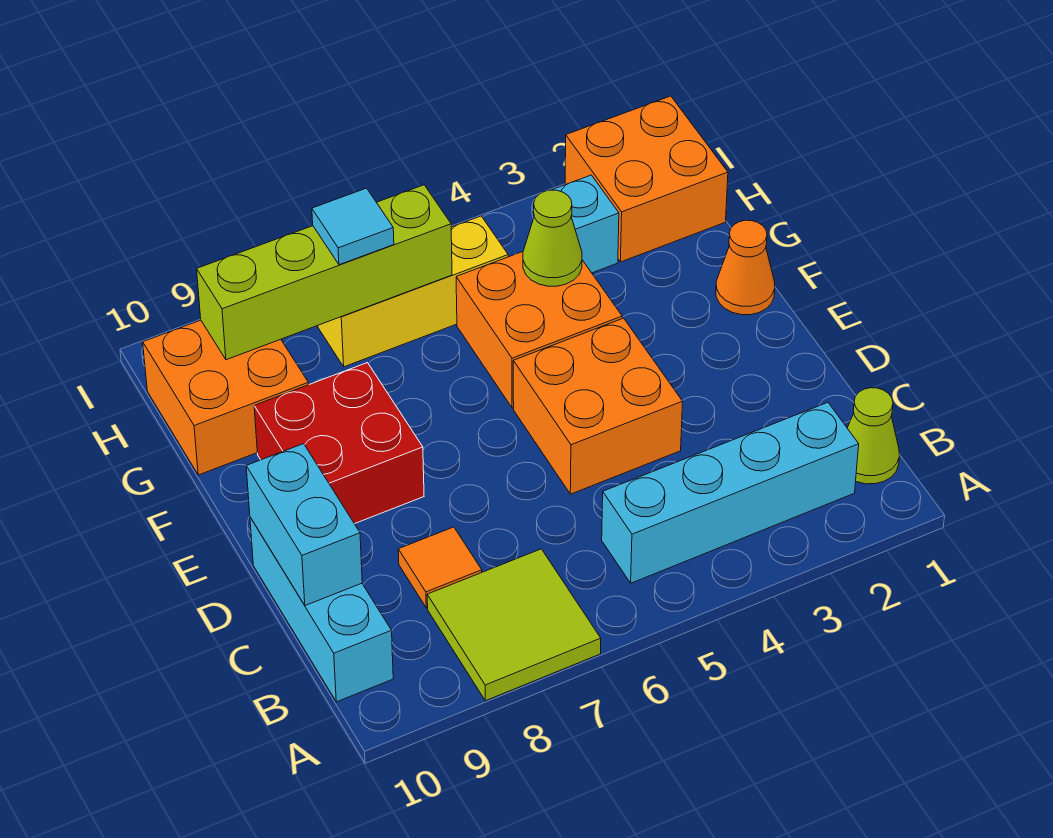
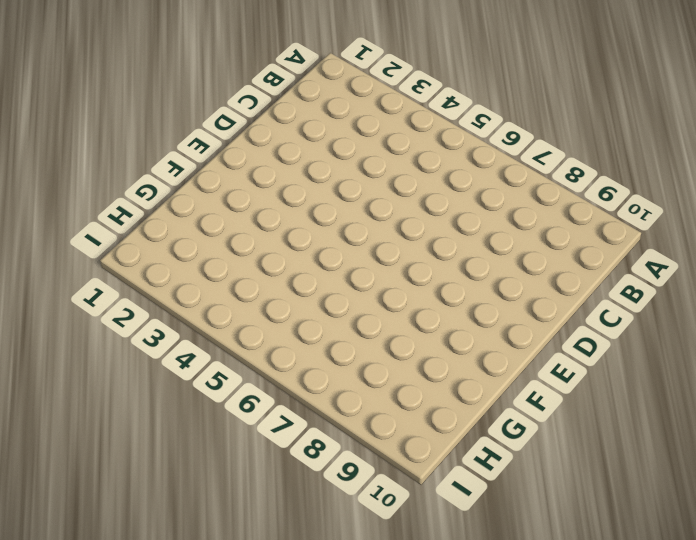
none -> lime tile A7:B8 level 1
none -> lime cone B1 level 1
none -> cyan brick B2:B5 level 1

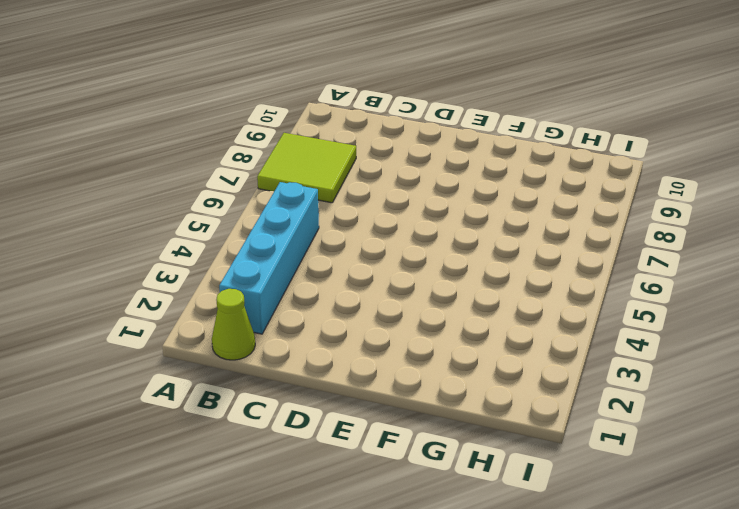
none -> cyan brick B10:D10 level 1
none -> orange tile C8 level 1
none -> orange brick D4:E5 level 1

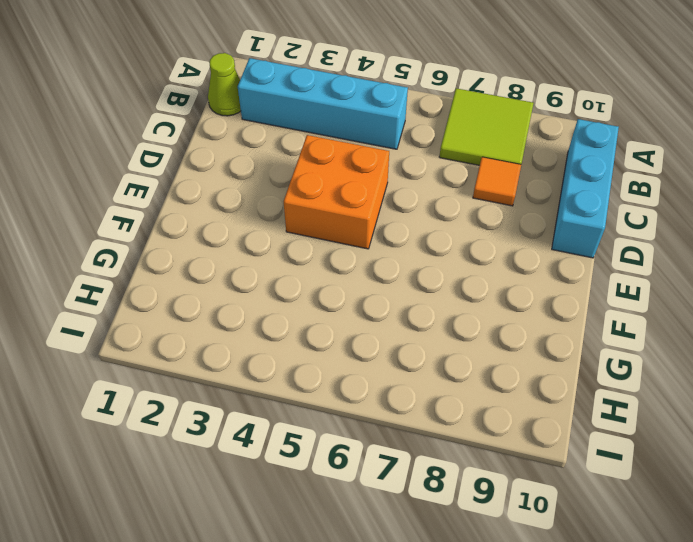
none -> red brick E8:F9 level 1
none -> orange cone F1 level 1
none -> orange brick F4:G5 level 1

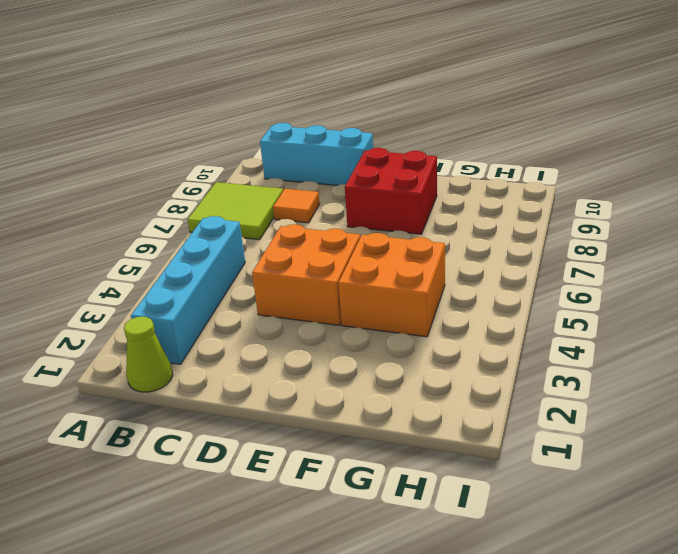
none -> orange cone F1 level 1
none -> orange brick G9:H10 level 1
none -> orange brick H1:I2 level 1

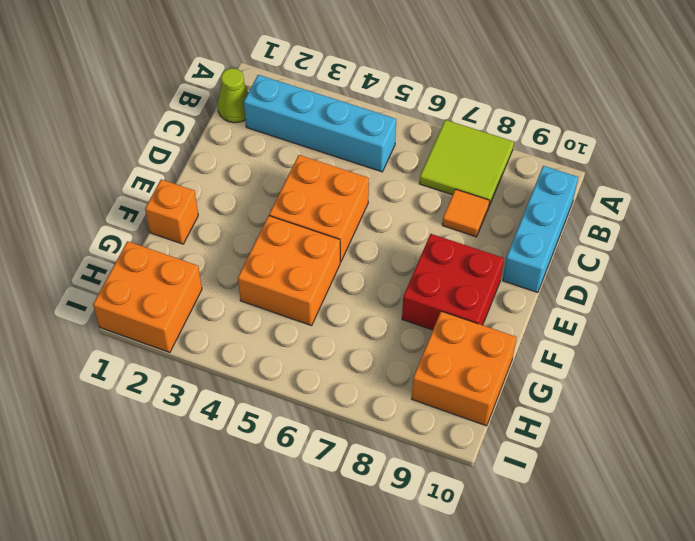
orange brick F1 level 1 -> orange cone F1 level 1
none -> cyan brick H3 level 1
none -> yellow brick H5:H7 level 1
none -> cyan brick C10:D10 level 2

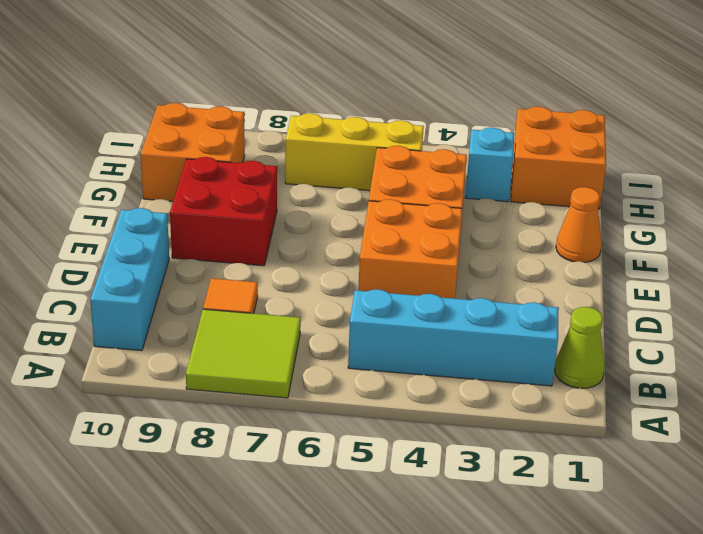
none -> cyan brick C10:D10 level 2
none -> lime cone G4 level 2
none -> lime brick H6:H9 level 2

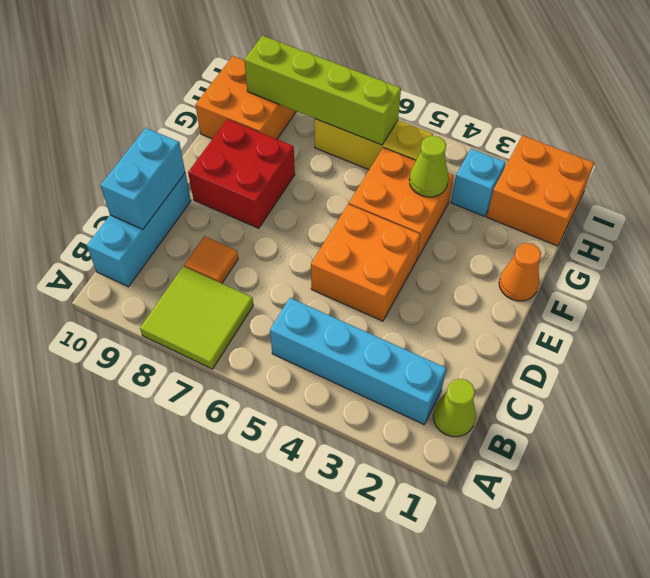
none -> cyan tile H7 level 3

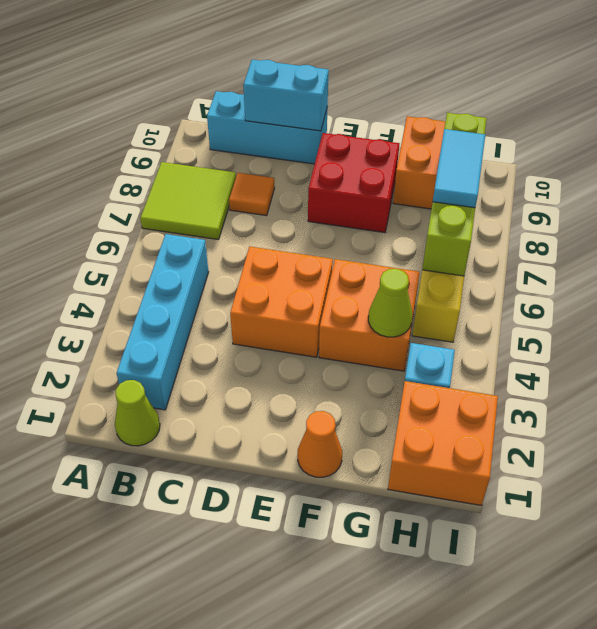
cyan tile H7:H8 level 3 -> cyan tile H7 level 3

